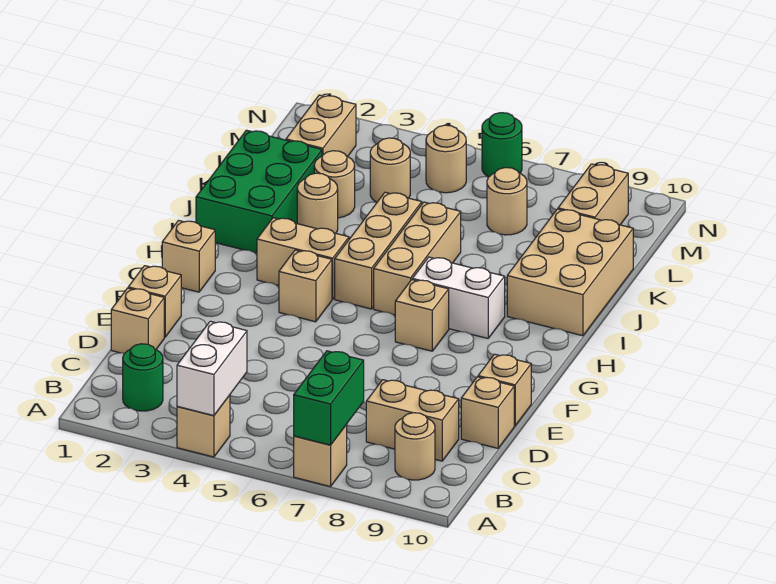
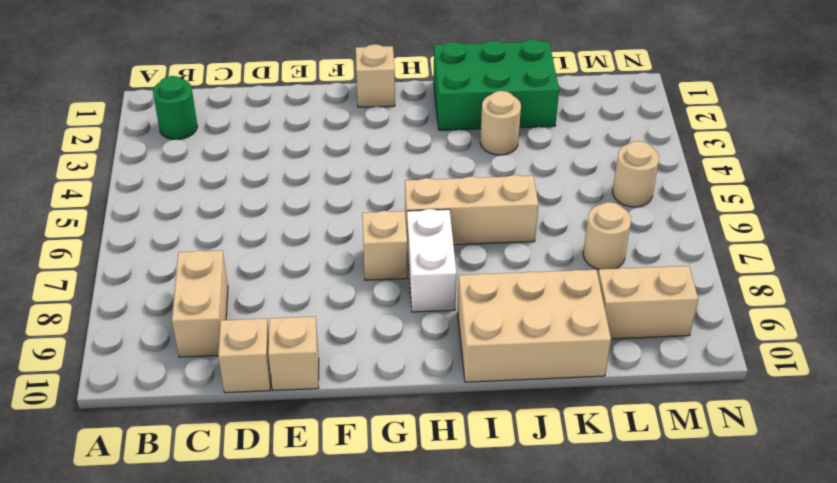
none -> tan brick A4 level 1
none -> tan brick A7 level 1
none -> tan round brick B9 level 1

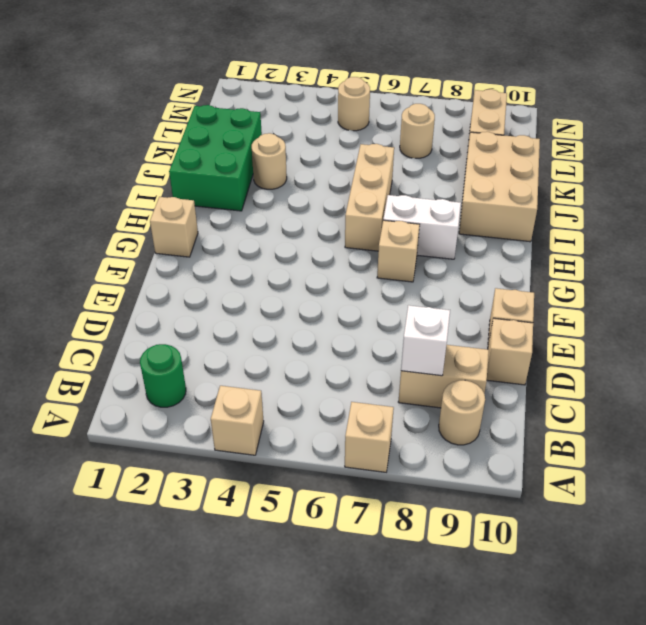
white brick C8 level 2 -> none
none -> tan brick D1 level 1
none -> tan brick E1 level 1
none -> tan brick G4 level 1

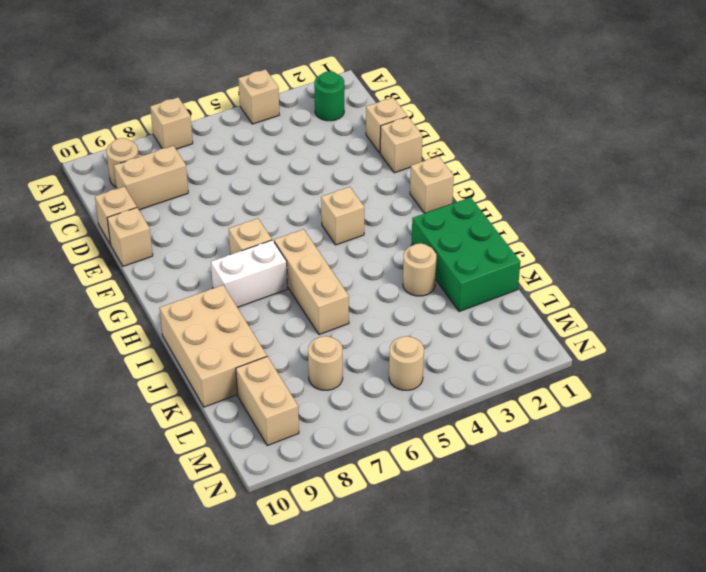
none -> tan brick H3:H4 level 1
none -> tan brick H5:J5 level 1
none -> tan round brick K3 level 1

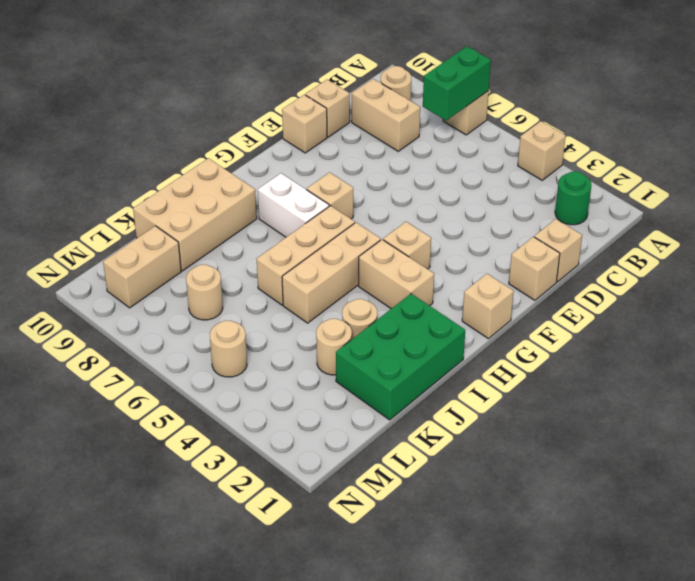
none -> tan brick L2:M2 level 1
none -> tan round brick L4 level 1
none -> green round brick N6 level 1

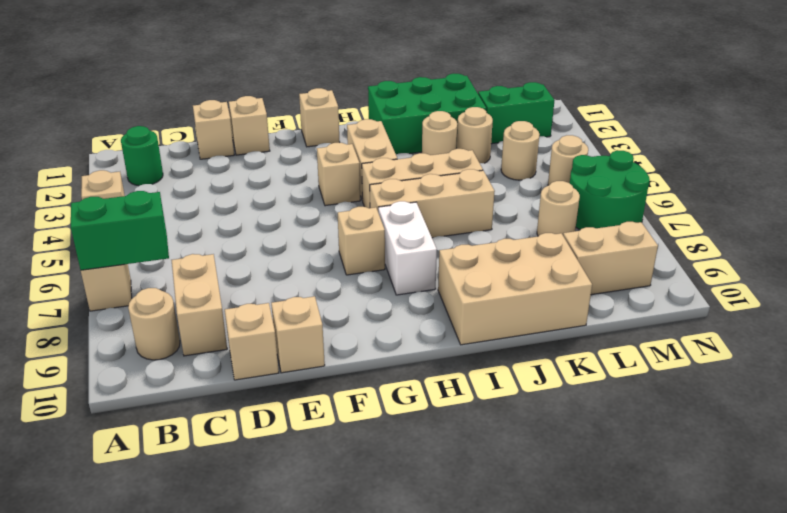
green brick L2:M2 level 1 -> tan brick L2:M2 level 1
green round brick M6:N7 level 1 -> green round brick N6 level 1
none -> white brick A4:B4 level 2

